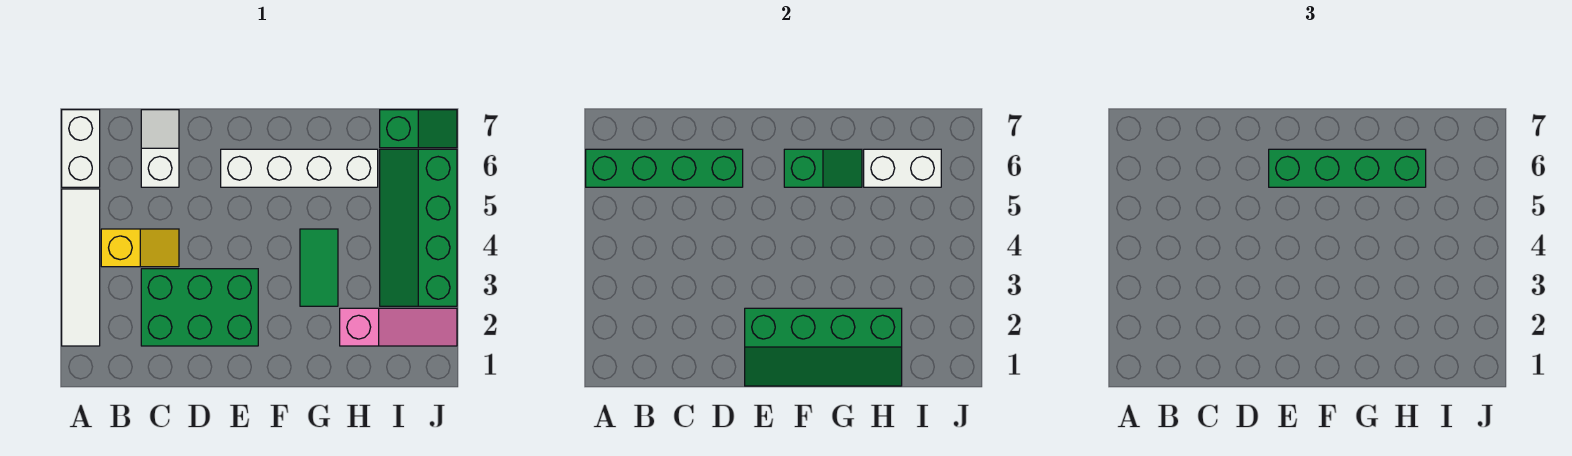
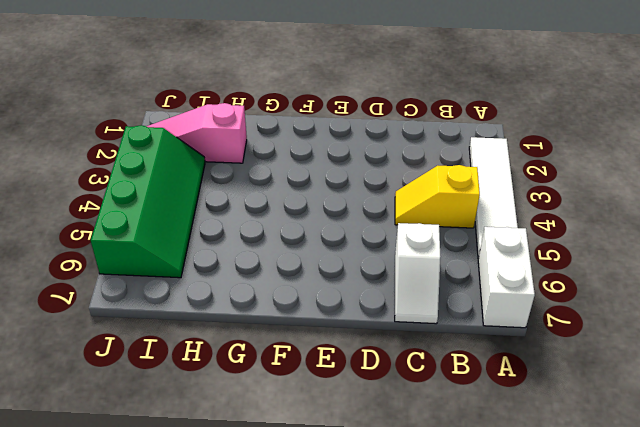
none -> green brick C2:E3 level 1
none -> white brick E6:H6 level 1
none -> green tile G3:G4 level 1

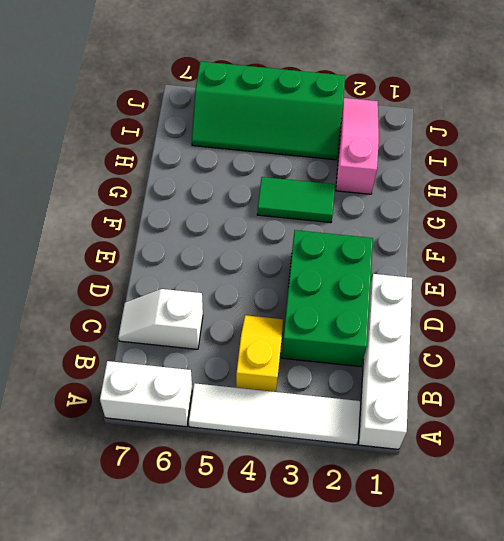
white brick A1:D1 level 1 -> white brick E6:H6 level 1
none -> green slope I7:J7 level 1 top I
none -> green brick A6:D6 level 2
none -> green slope E1:H2 level 2 top 2

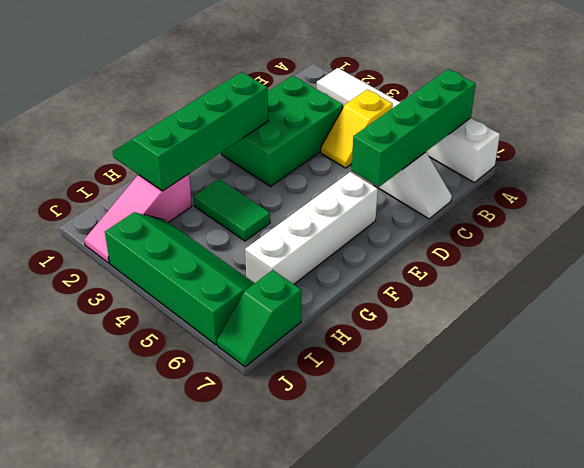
none -> green slope F6:G6 level 2 top F
none -> white brick H6:I6 level 2
none -> green brick E6:H6 level 3

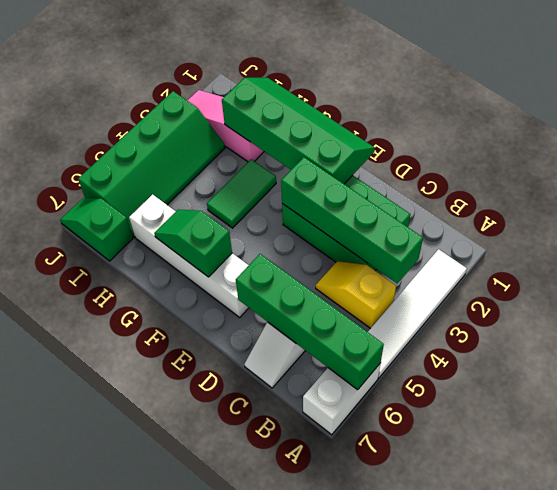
green brick B3:E3 level 2 -> green brick E6:H6 level 3
none -> white brick H6:I6 level 2

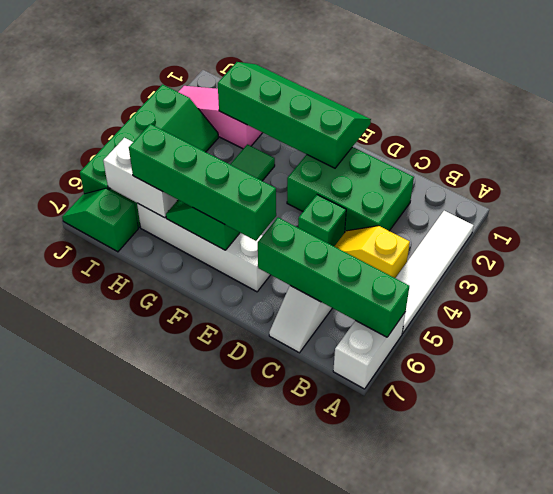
green brick D4 level 1 -> none

